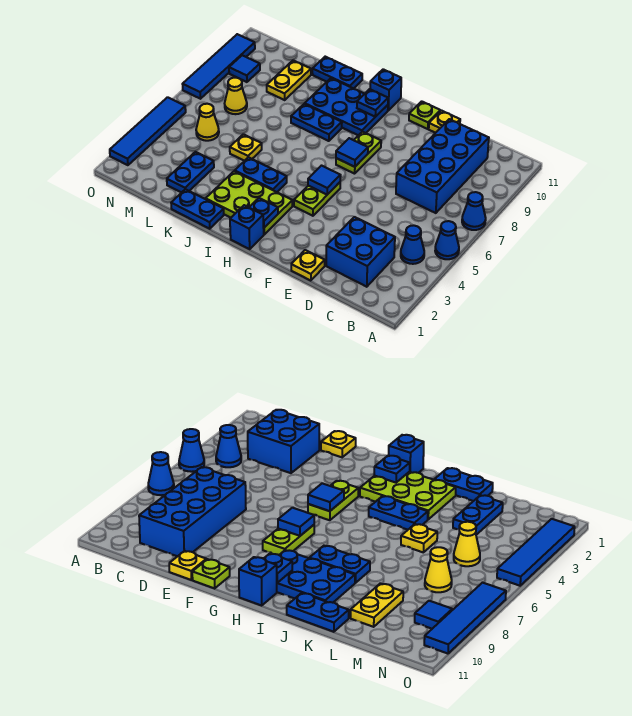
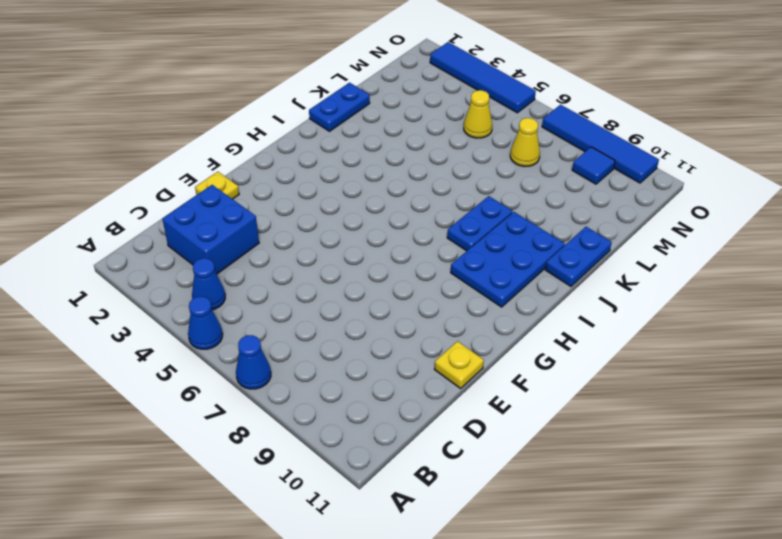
none -> blue brick C7:D10 level 1
none -> lime plate F11 level 1
none -> lime plate G4:G5 level 1
none -> lime plate G7:G8 level 1

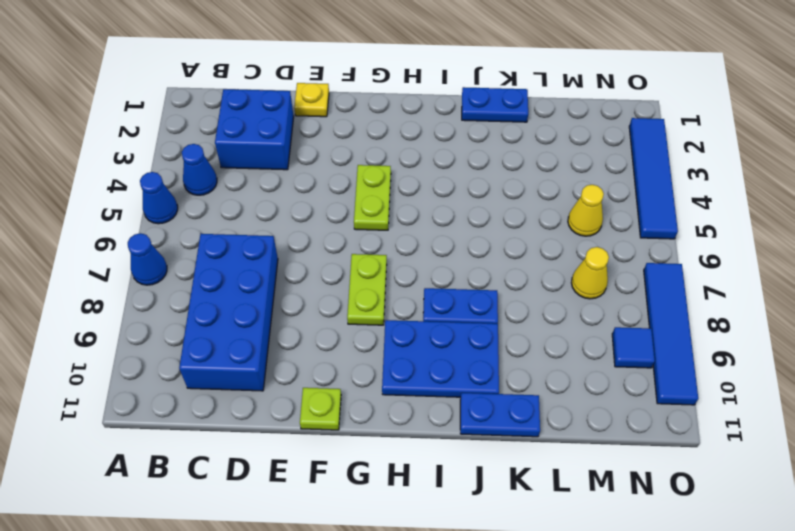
none -> yellow plate E11 level 1
none -> blue brick H1 level 1
none -> lime plate H2:J3 level 1
none -> blue brick H11 level 1

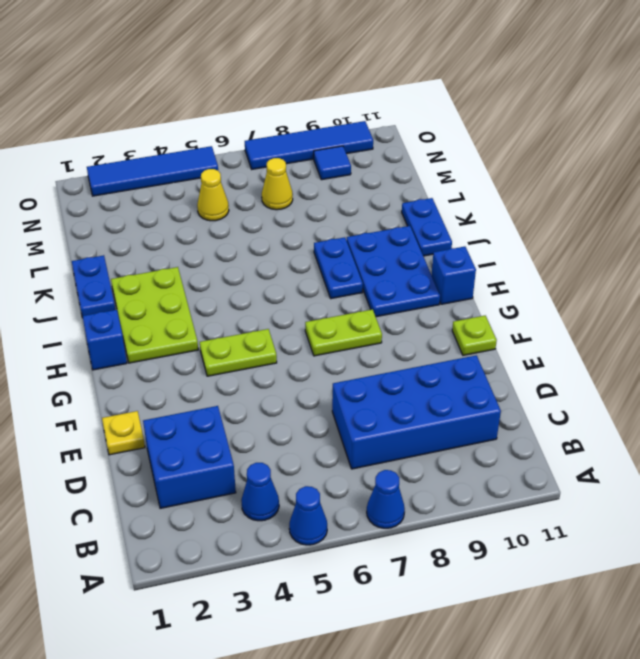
none -> yellow plate E11 level 1
none -> blue plate I4:J4 level 1
none -> yellow plate K5 level 1
none -> blue plate L2:L3 level 1

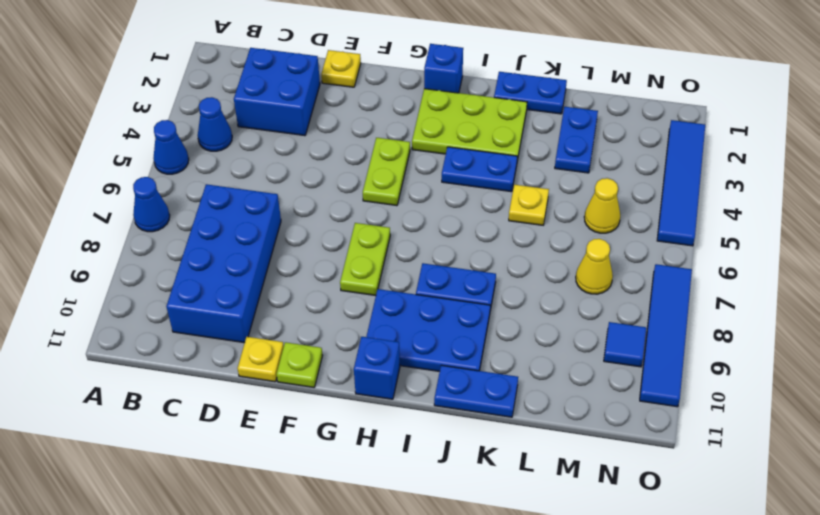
none -> yellow plate L9:L10 level 1
none -> blue tile G5 level 2
none -> blue tile G7 level 2
none -> blue plate H2 level 2

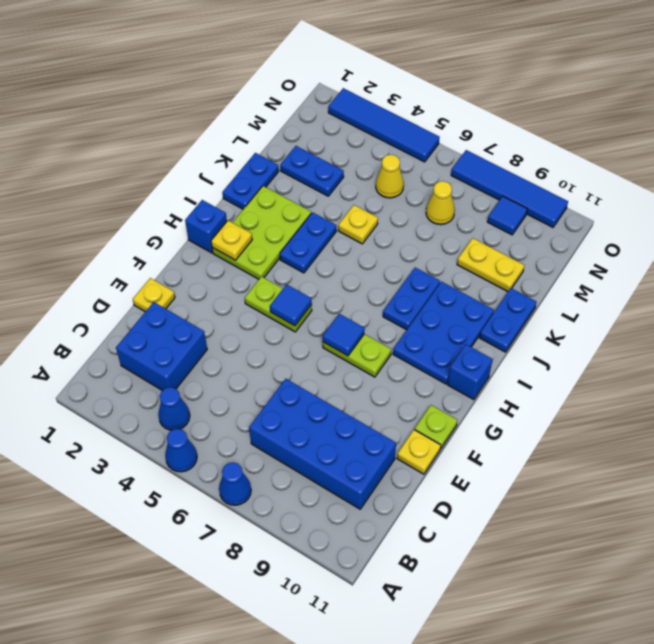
yellow plate H2 level 2 -> blue plate H2 level 2
none -> blue plate H10 level 2

